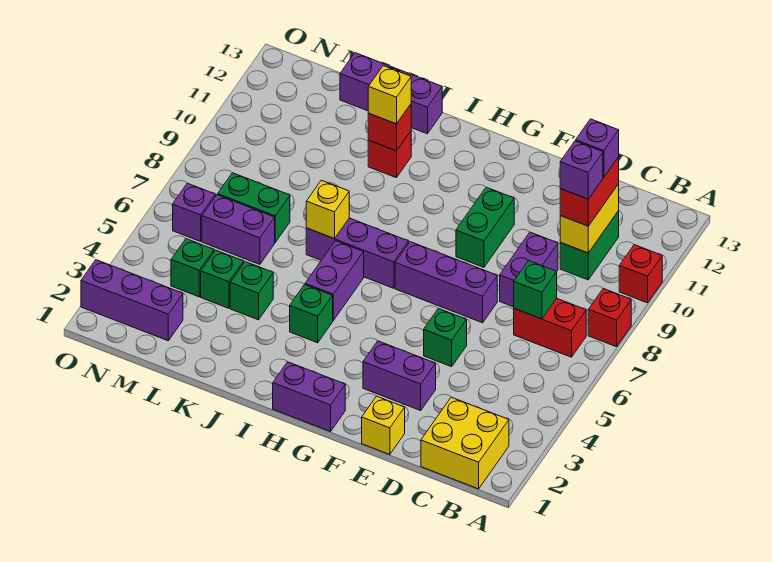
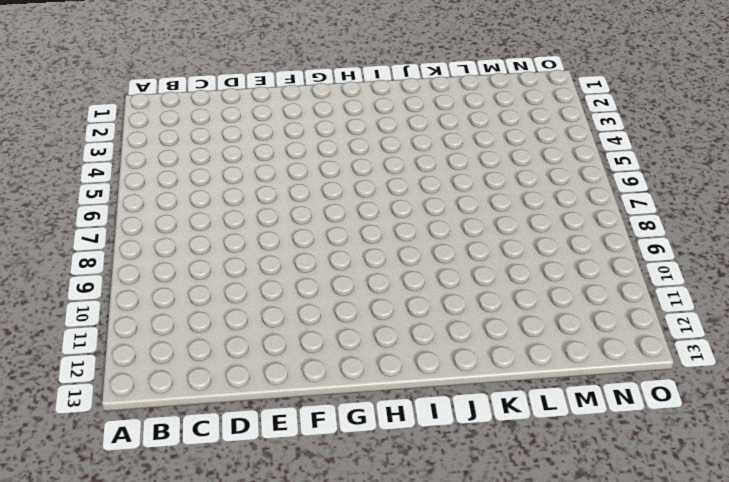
none -> red brick A8 level 1
none -> red brick A10 level 1
none -> yellow brick B1:C2 level 1
none -> red brick B7:C7 level 1

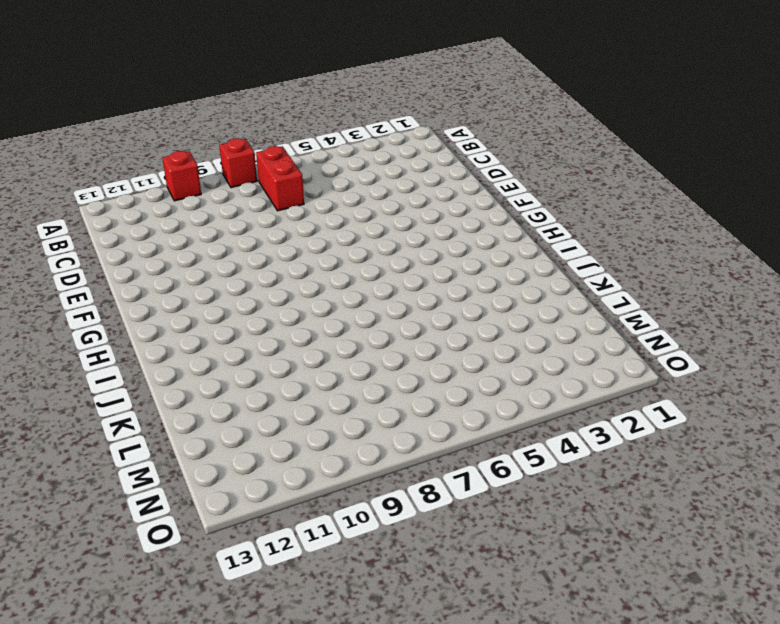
none -> yellow brick B1:C2 level 1
none -> green brick C10:C11 level 1
none -> purple brick D8:D9 level 1
none -> yellow brick E1 level 1

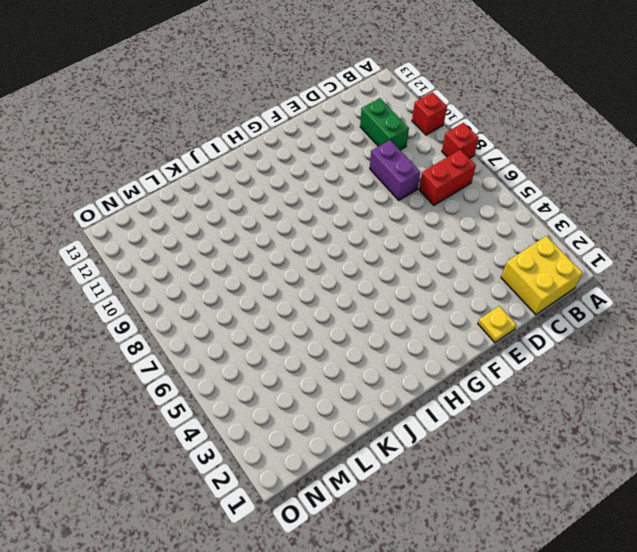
yellow plate E1 level 1 -> yellow brick E1 level 1
none -> purple brick E3:F3 level 1
none -> green brick E5 level 1
none -> purple brick E7:G7 level 1
none -> green brick F9:F10 level 1

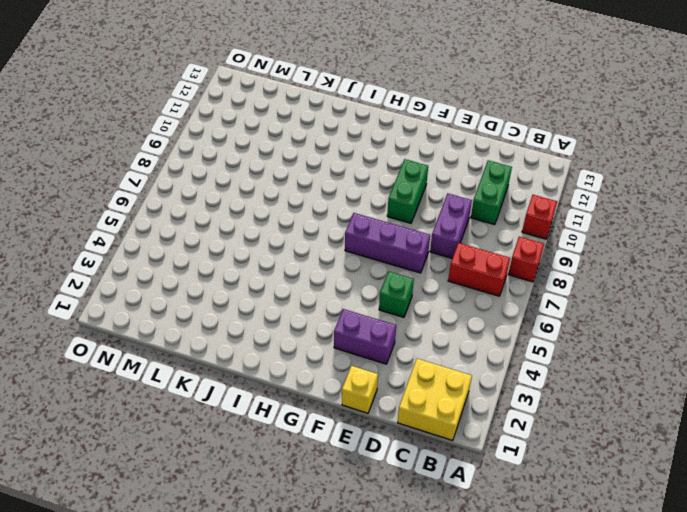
none -> purple brick G1:H1 level 1
none -> purple brick H7:J7 level 1
none -> green brick I4 level 1
none -> purple brick I5:I6 level 1

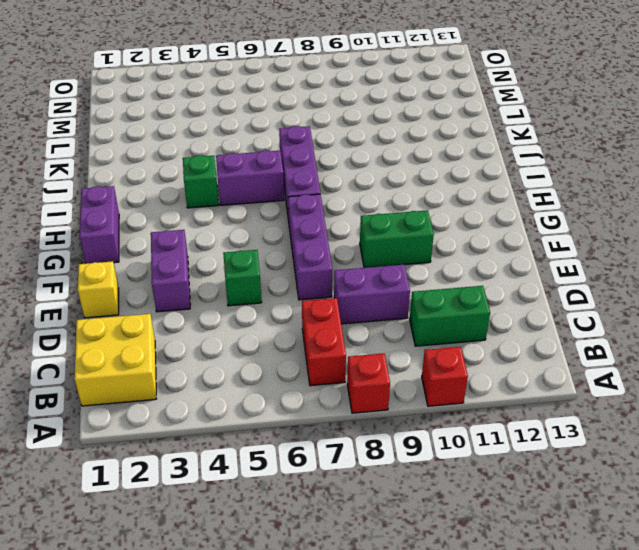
none -> red brick J11 level 1
none -> purple brick J13:L13 level 1
none -> green brick K4 level 1
none -> green brick L4 level 1

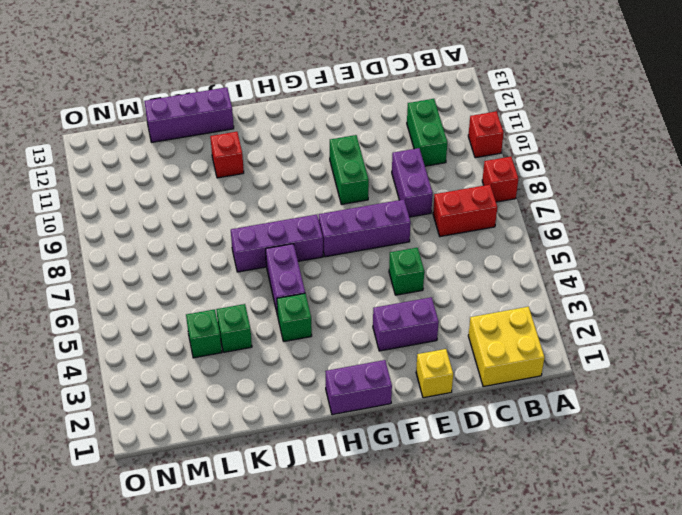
none -> purple brick L6:M6 level 1
none -> green brick L7:M7 level 1
none -> purple brick M2:O2 level 1
none -> green brick M4 level 1

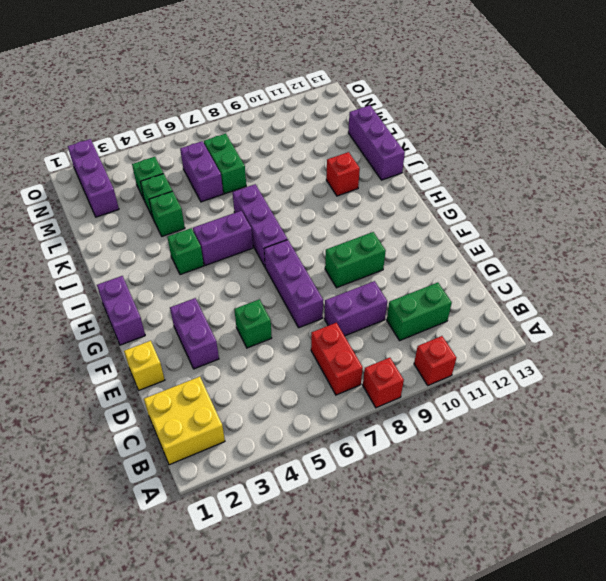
none -> purple brick N6 level 1
none -> green brick C7 level 2
none -> yellow brick C10:C11 level 2
none -> yellow brick J7 level 2

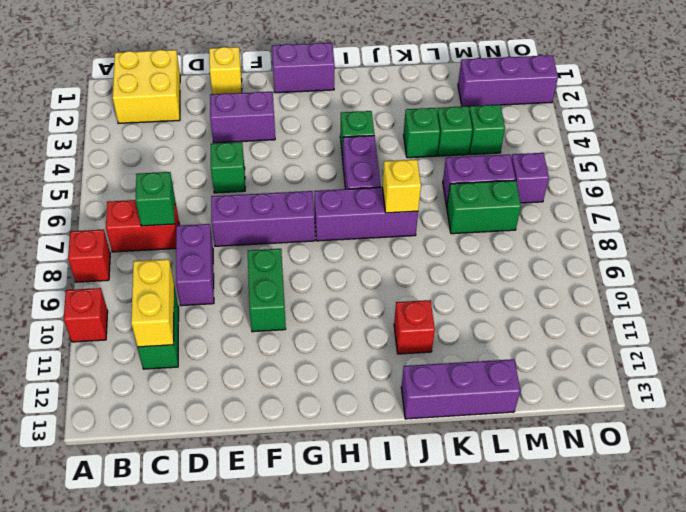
none -> red brick J11 level 2
none -> red brick C10:C11 level 3
none -> yellow brick J11 level 3
none -> purple brick C10 level 4

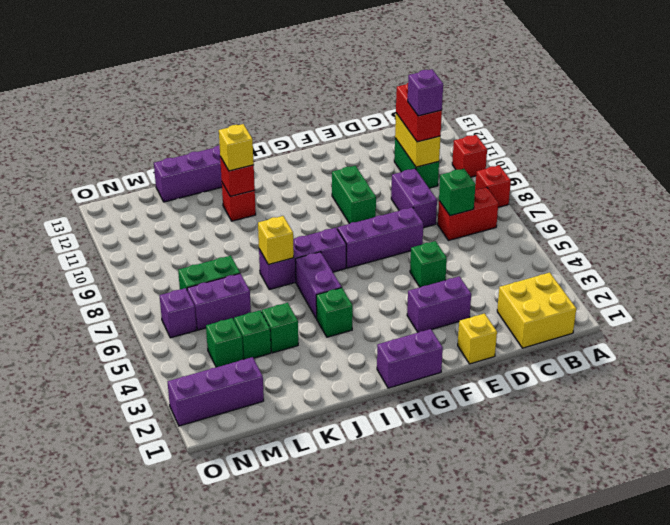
none -> purple brick C11 level 4

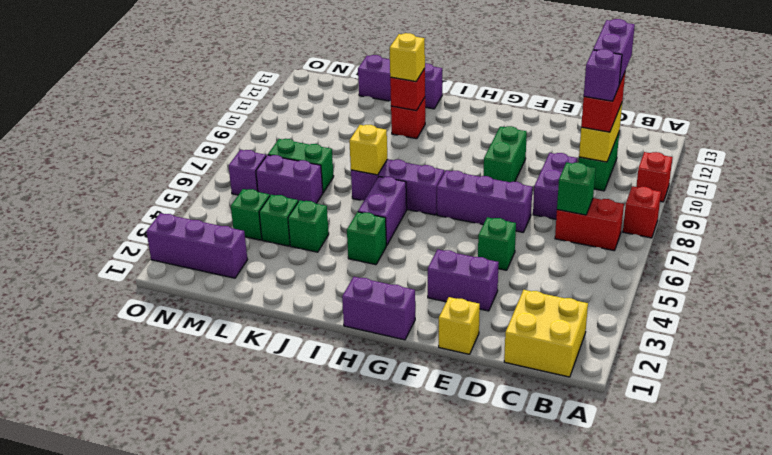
purple brick C11:C12 level 4 -> purple brick C11 level 4

